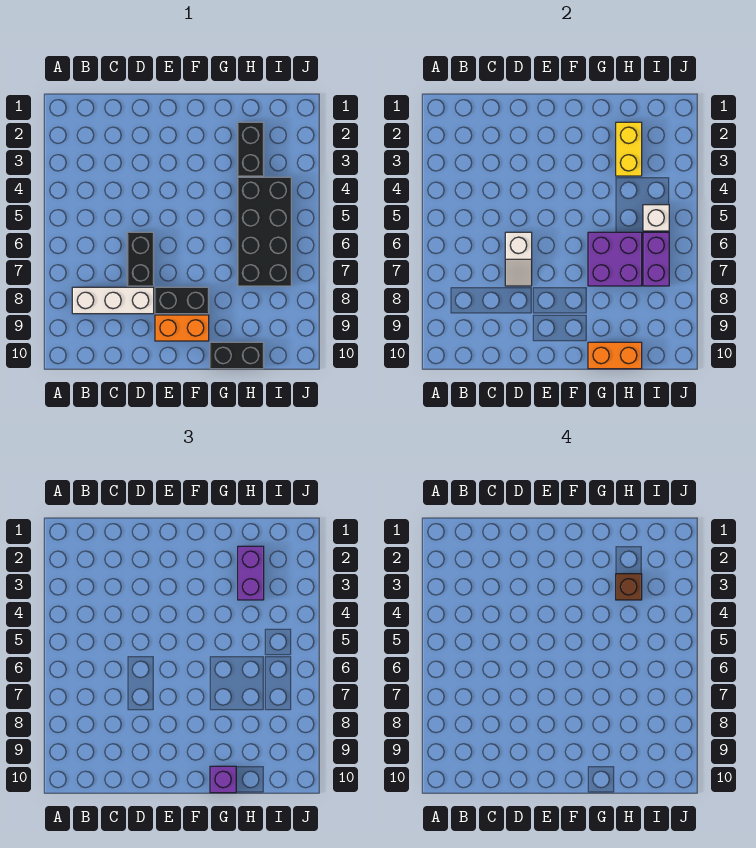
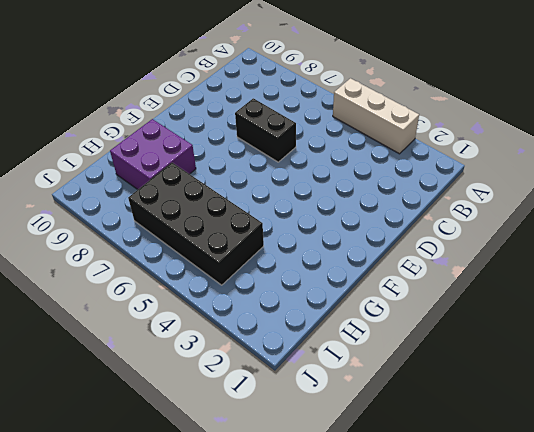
white brick A3:A5 level 1 -> white brick B8:D8 level 1
purple brick G8:H9 level 1 -> purple brick G6:H7 level 2
none -> black brick E8:F8 level 1
none -> orange brick E9:F9 level 1
none -> black brick G10:H10 level 1

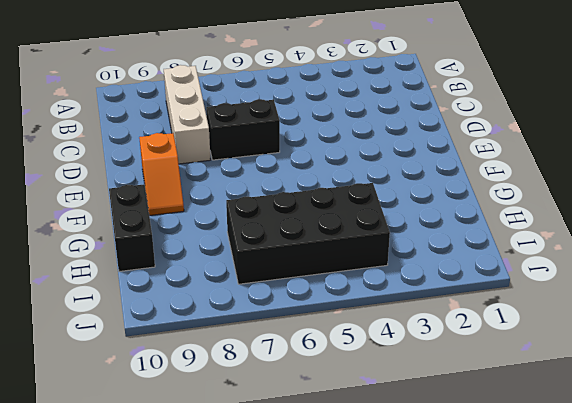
orange slope E9:F9 level 1 top E -> orange brick E9:F9 level 1
none -> black brick E8:F8 level 1
none -> black brick H2:H3 level 1
none -> white slope D6:D7 level 2 top 6

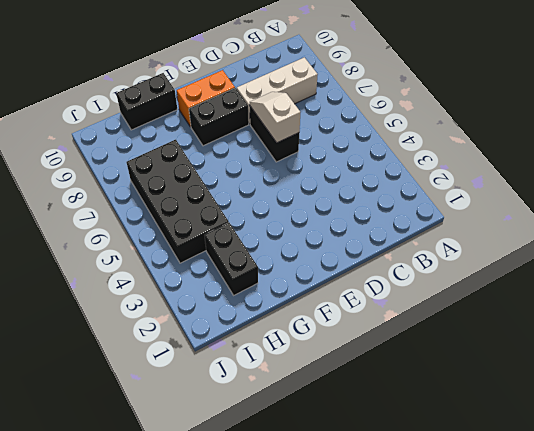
none -> purple brick G6:H7 level 2
none -> orange brick G10:H10 level 2
none -> yellow brick H2:H3 level 2

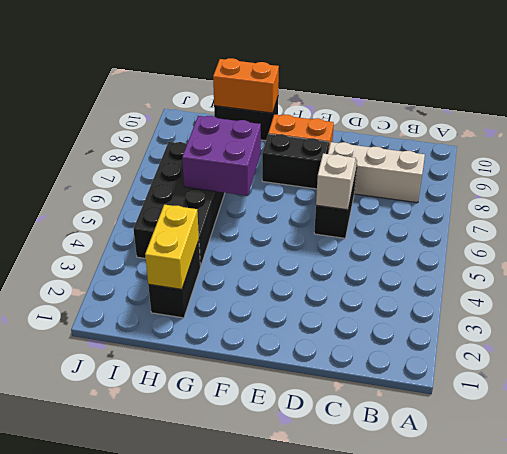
none -> white brick I5 level 2
none -> purple brick I6:I7 level 2
none -> purple brick G10 level 3

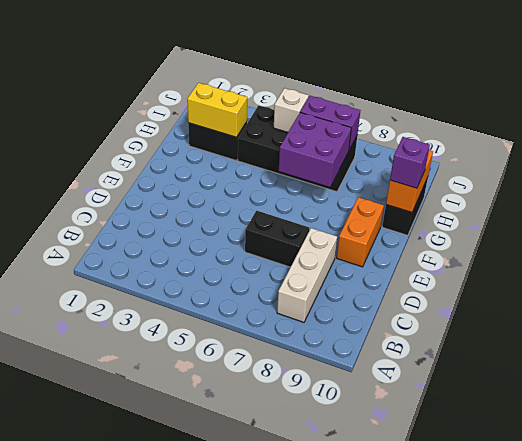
none -> black brick E8:F8 level 1
none -> white slope D6:D7 level 2 top 6
none -> purple brick H2:H3 level 3

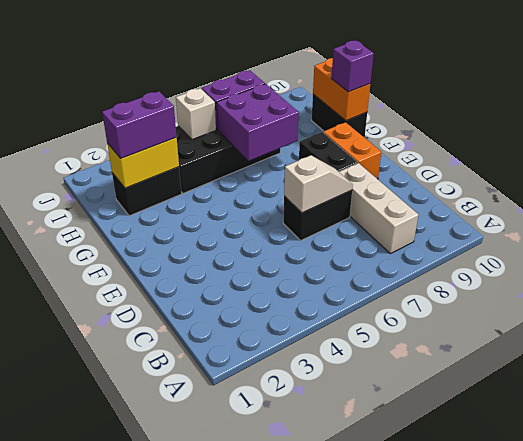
none -> brown brick H3 level 4

